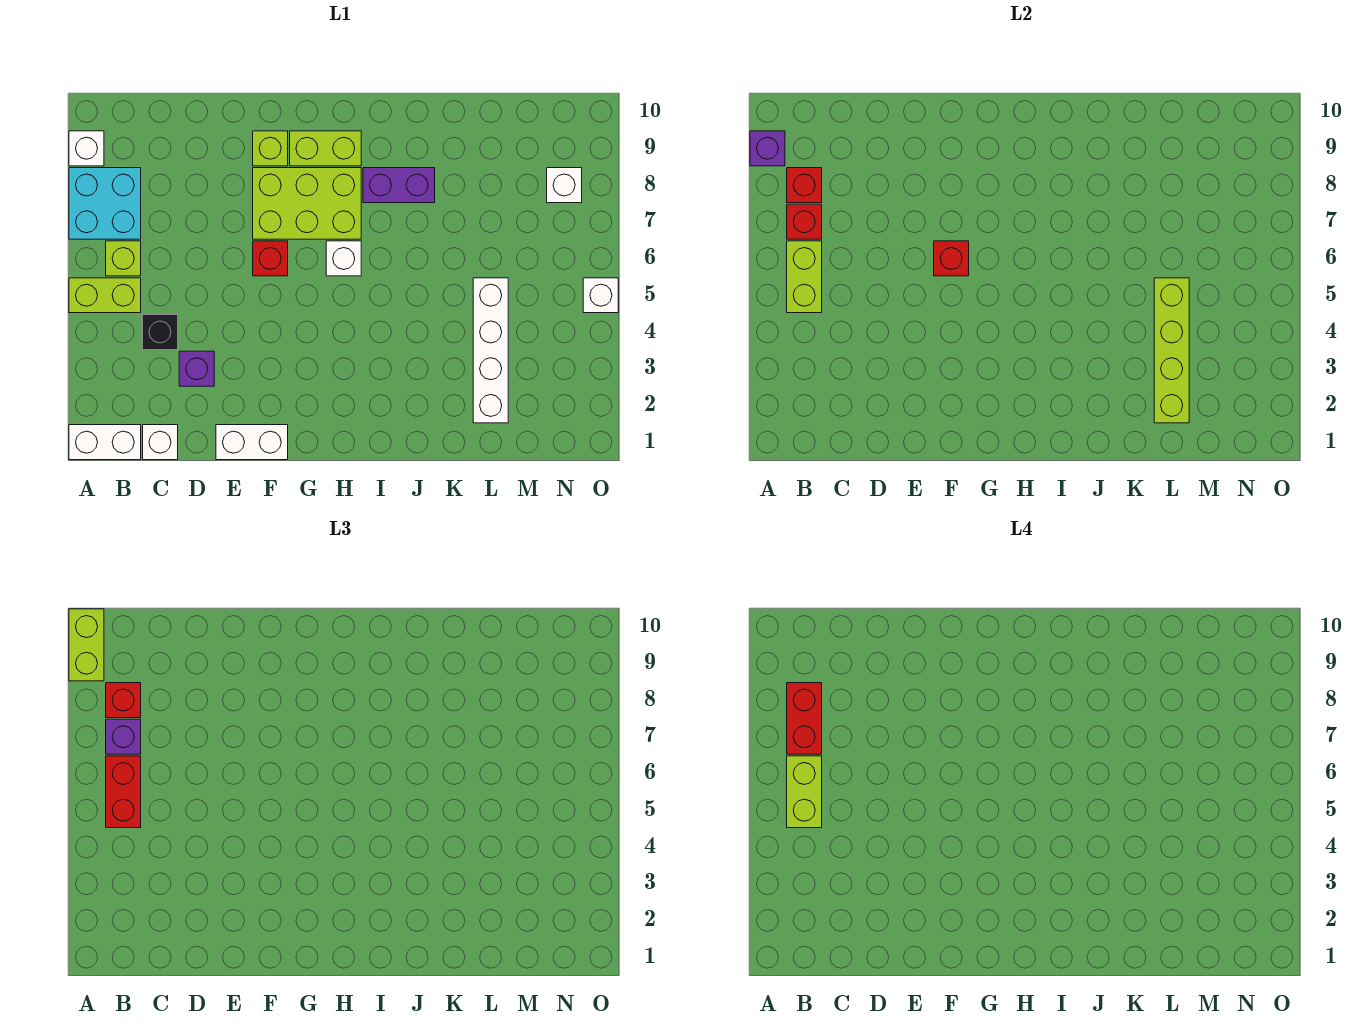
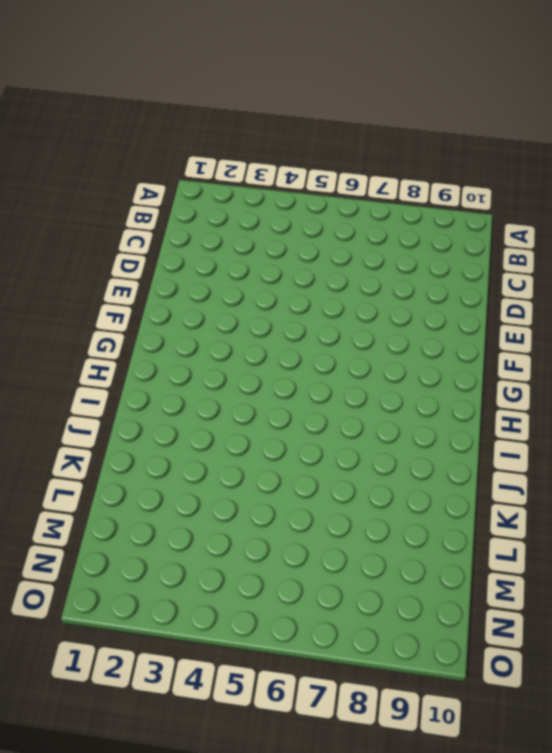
none -> white brick A1:B1 level 1
none -> lime brick A5:B5 level 1
none -> cyan brick A7:B8 level 1
none -> white brick A9 level 1

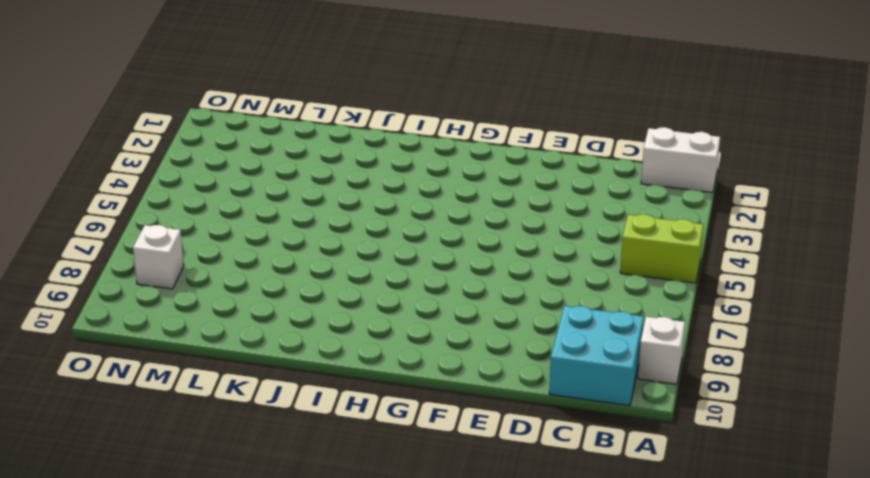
cyan brick B9:C10 level 1 -> cyan brick A7:B8 level 1
none -> lime brick B6 level 1
none -> white brick C1 level 1
none -> black brick C4 level 1
none -> purple brick D3 level 1

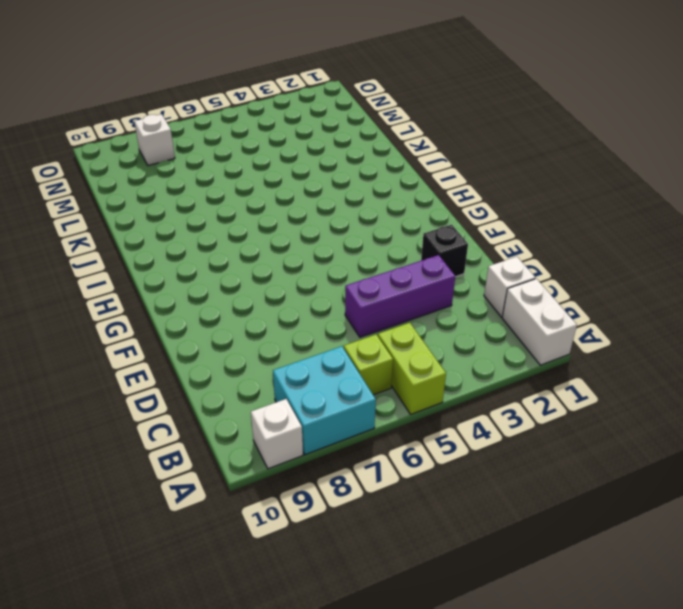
purple brick D3:D5 level 1 -> purple brick D3 level 1
black brick E2 level 1 -> black brick C4 level 1
none -> white brick E1:F1 level 1
none -> red brick F6 level 1
none -> lime brick F7:H8 level 1
none -> lime brick F9 level 1

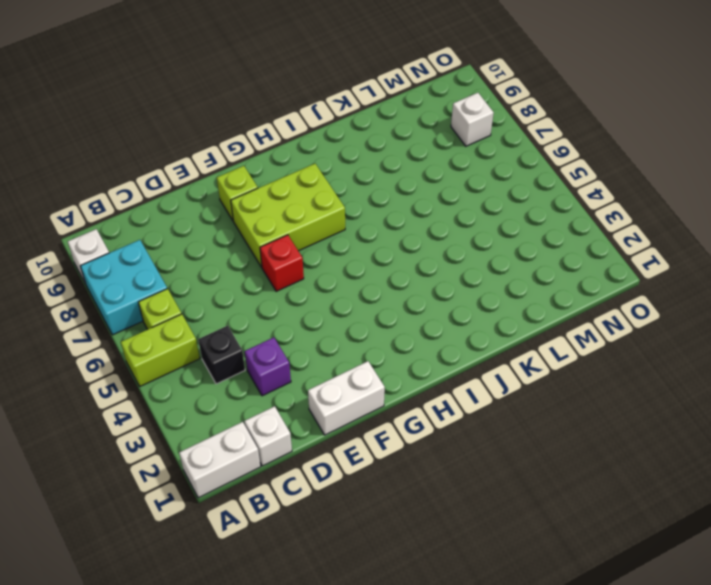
none -> lime brick G9:H9 level 1
none -> white brick H6 level 1
none -> purple brick I8:J8 level 1
none -> white brick L2:L5 level 1

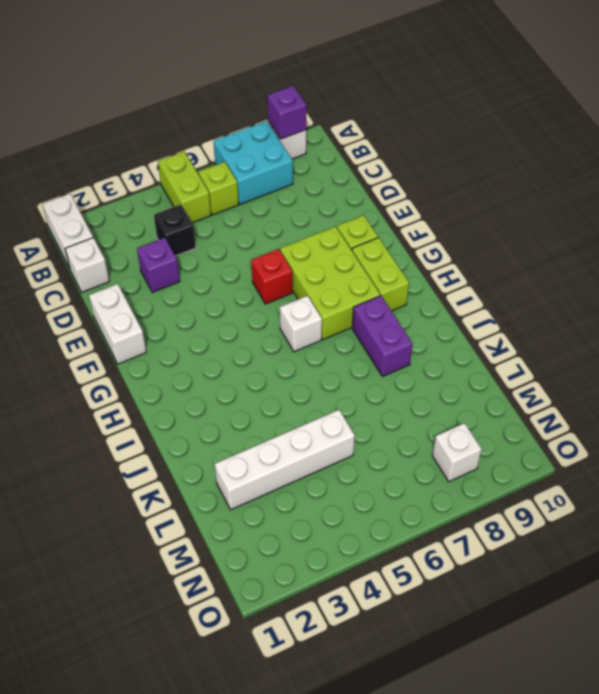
none -> white brick O5 level 1
none -> lime brick B5:B6 level 2
none -> red brick B7 level 2
none -> red brick B8 level 2

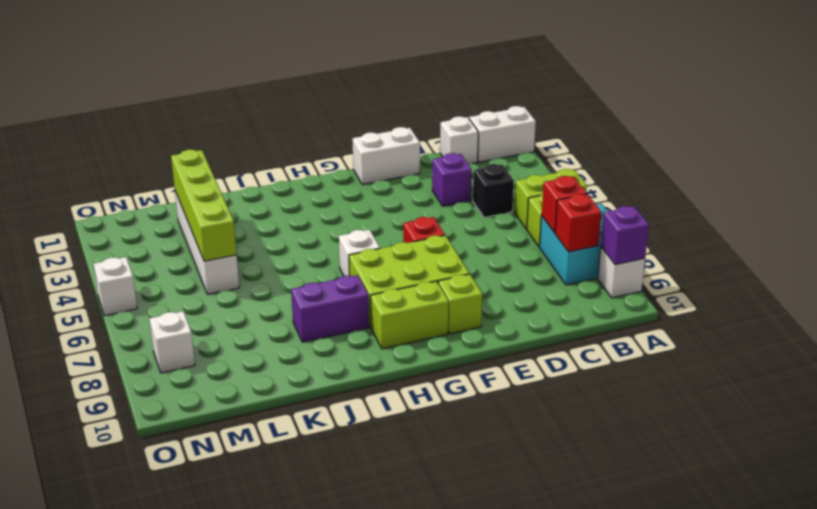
none -> lime brick B5:B6 level 2
none -> red brick F6 level 2
none -> lime brick A9:A10 level 3
none -> red brick B5:B6 level 3

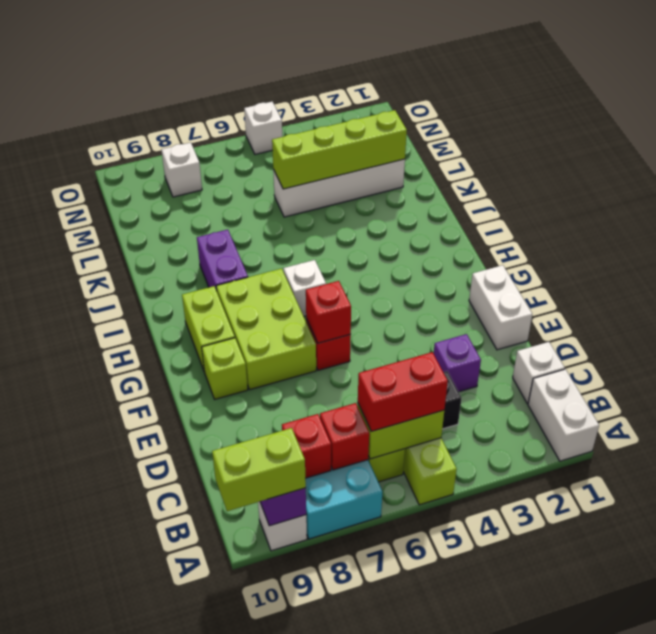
none -> purple brick B7 level 3
none -> red brick B8 level 3
none -> lime brick B5:B6 level 4
none -> red brick B7:B8 level 4

